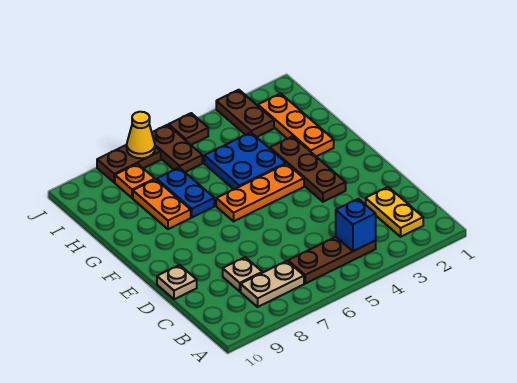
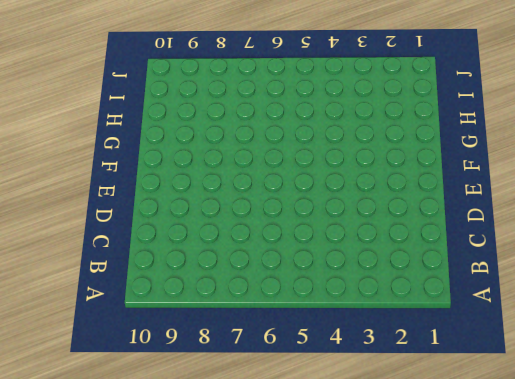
none -> yellow plate B2:C2 level 1
none -> brown plate B4:B6 level 1
none -> tan plate B7:B8 level 1

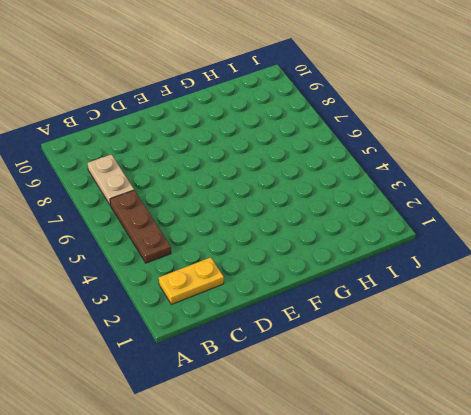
none -> tan plate C8 level 1
none -> tan plate D10 level 1
none -> brown plate E3:G3 level 1

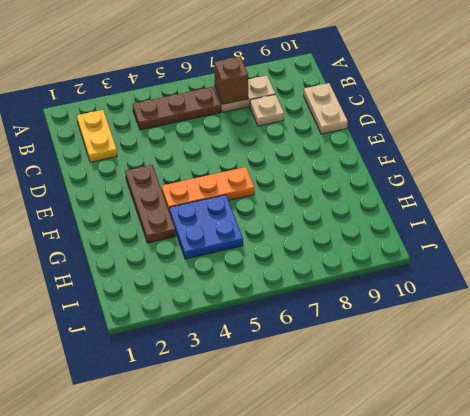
brown brick B7 level 2 -> none
tan plate C10:D10 level 1 -> tan plate D10 level 1
none -> orange plate G2:I2 level 1
none -> blue plate G7:H7 level 1
none -> orange plate G8:H8 level 1

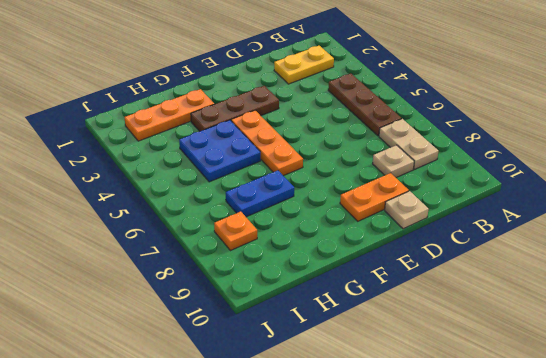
orange plate D9:E9 level 1 -> orange plate G8:H8 level 1
none -> brown plate I3:J3 level 1
none -> brown plate I6:J6 level 1
none -> brown plate J5 level 1

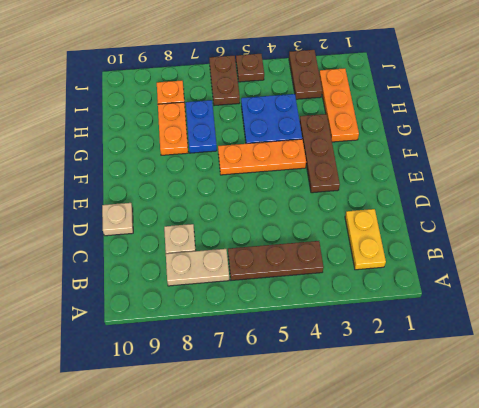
none -> brown plate J7:J8 level 1
none -> blue brick B4 level 2
none -> yellow cone J7 level 2

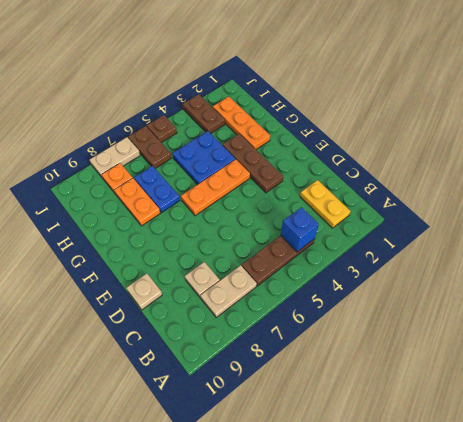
tan plate J7:J8 level 1 -> brown plate J7:J8 level 1
none -> yellow cone J7 level 2

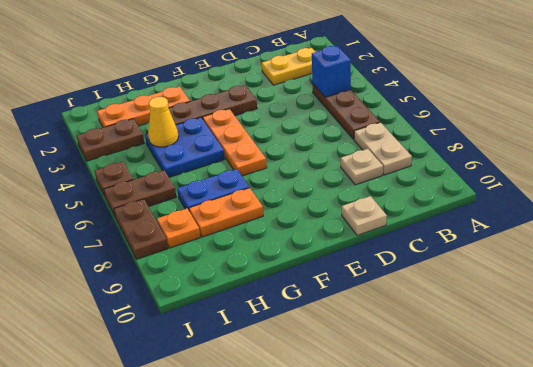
yellow cone H4 level 2 -> yellow cone J7 level 2

